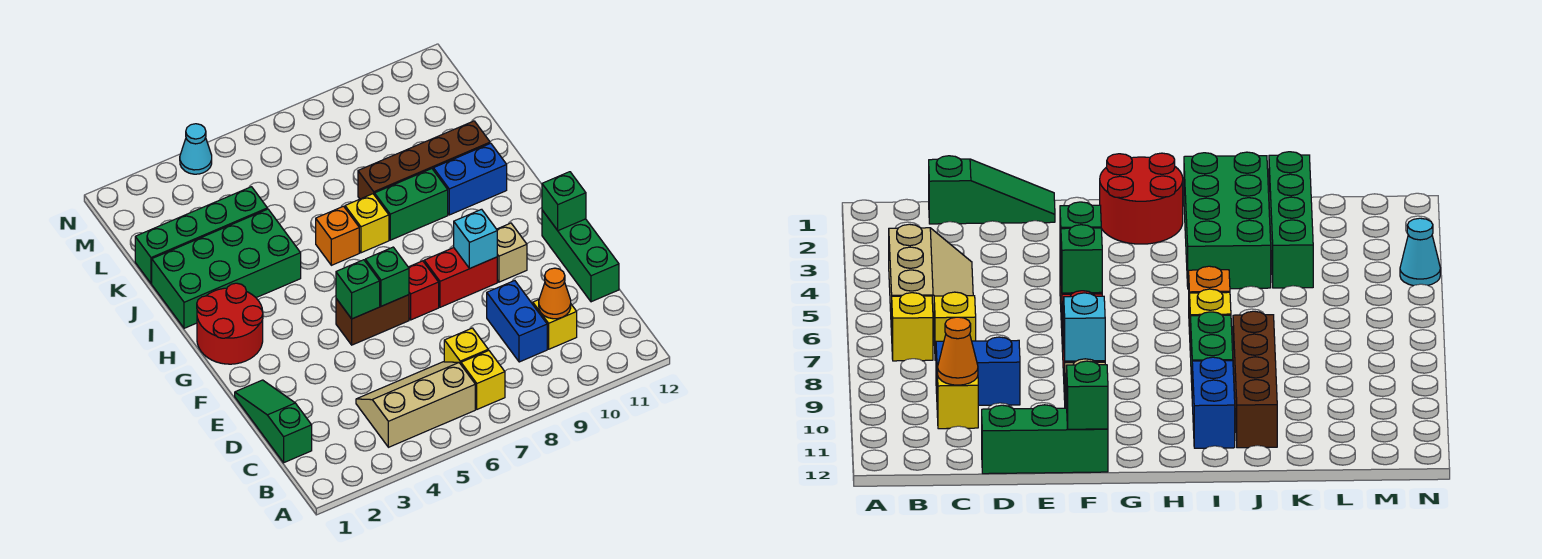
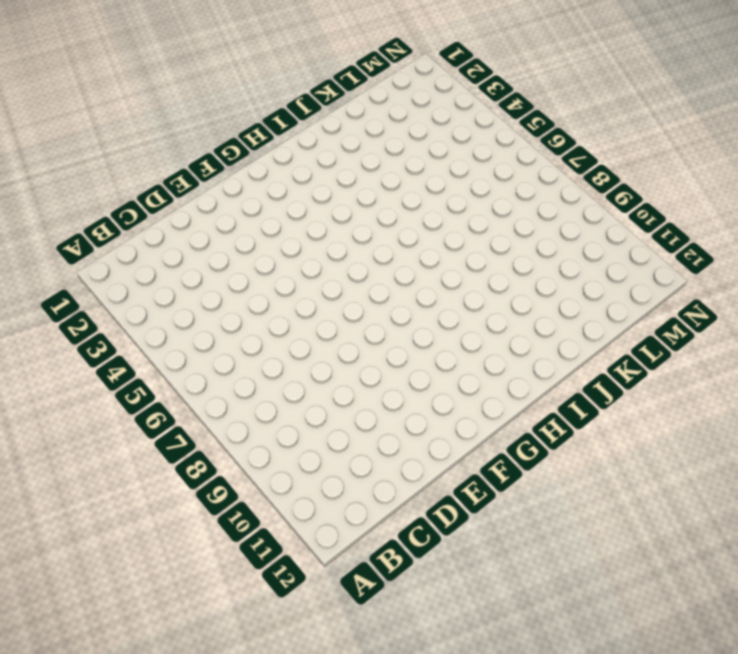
none -> tan slope B4:C6 level 1 top B
none -> yellow brick B7 level 1
none -> green slope C1:E1 level 1 top C

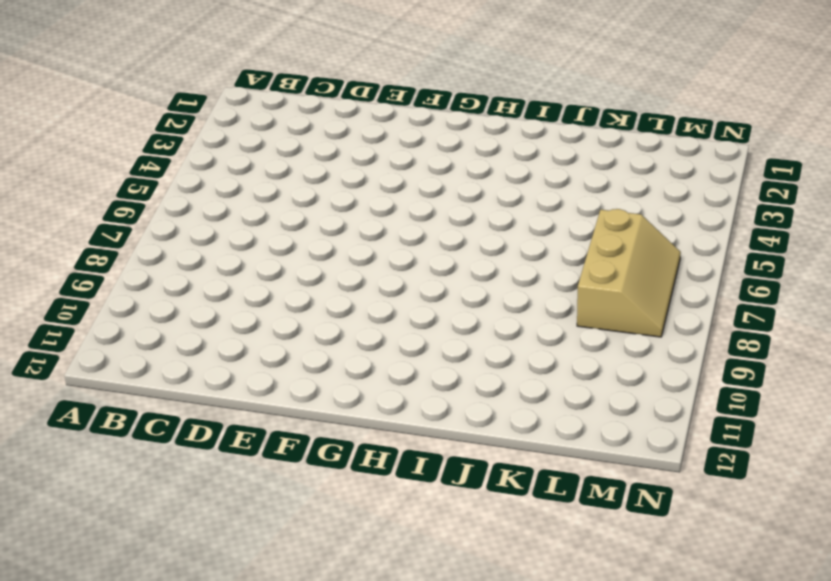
tan slope L6:M8 level 1 top L -> tan slope B4:C6 level 1 top B
none -> yellow brick B7 level 1
none -> green slope C1:E1 level 1 top C
none -> yellow brick C7 level 1

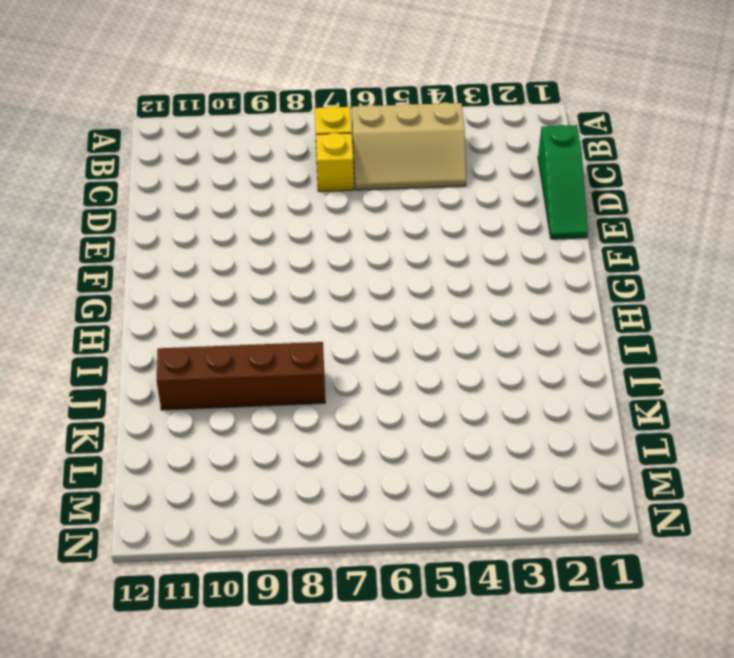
none -> blue brick C9:D9 level 1
none -> yellow brick C10 level 1
none -> green brick D12:F12 level 1

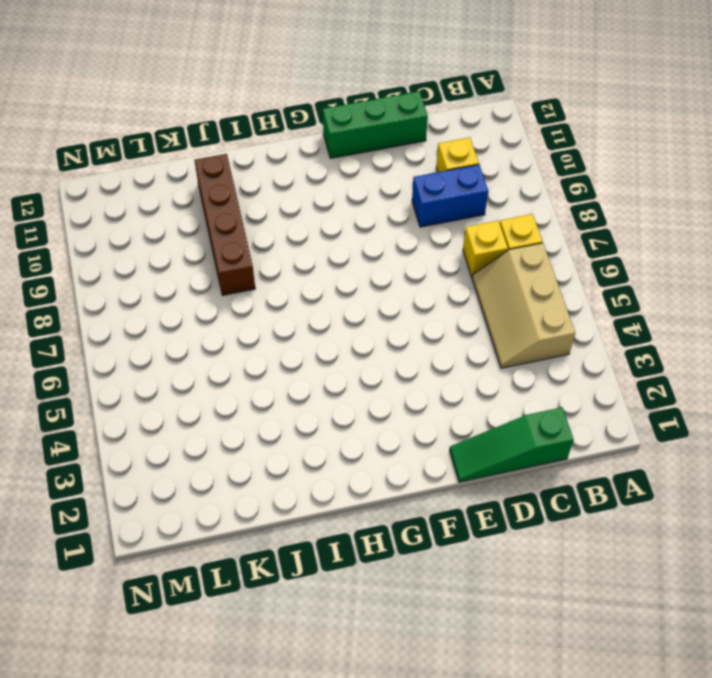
none -> brown brick F5:F6 level 1
none -> red brick F7 level 1
none -> red brick F8:F9 level 1

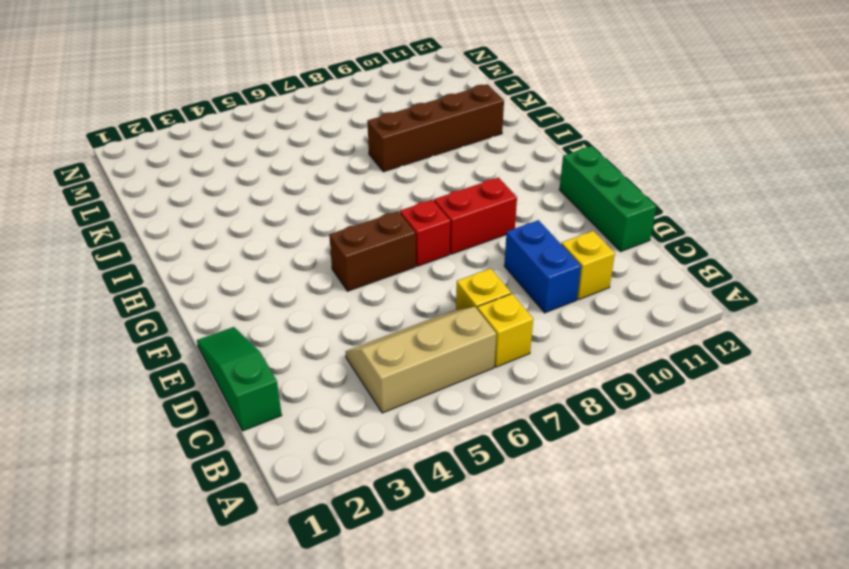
none -> tan brick F10 level 1
none -> red round brick G1:H2 level 1
none -> green brick I1:J4 level 1

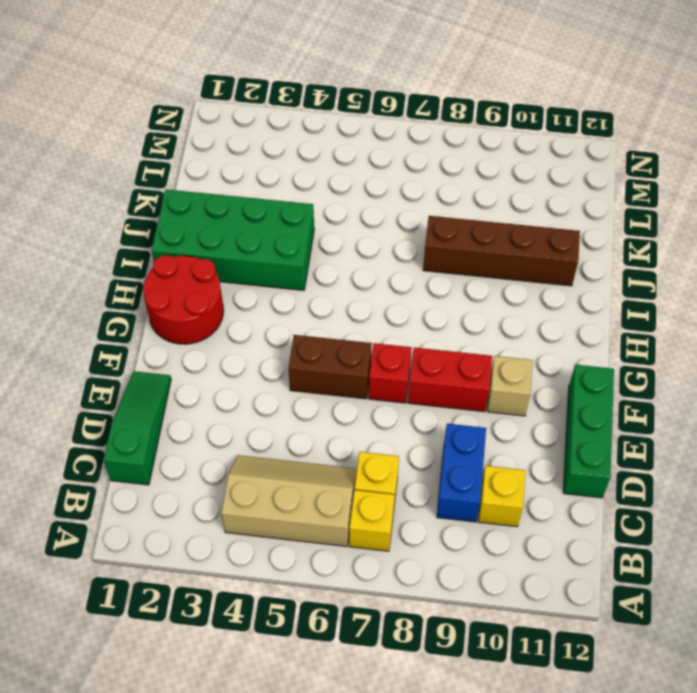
none -> orange brick I6 level 1
none -> yellow brick I7 level 1
none -> green brick I8:I9 level 1

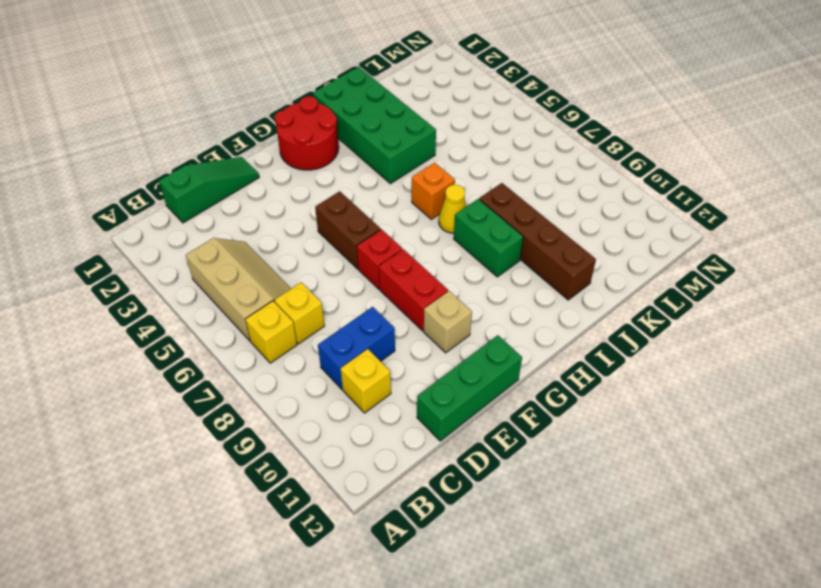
yellow cone I7 level 1 -> yellow brick I7 level 1
none -> blue brick I10:I11 level 1
none -> green brick K1:K4 level 1
none -> cyan cone N4 level 1

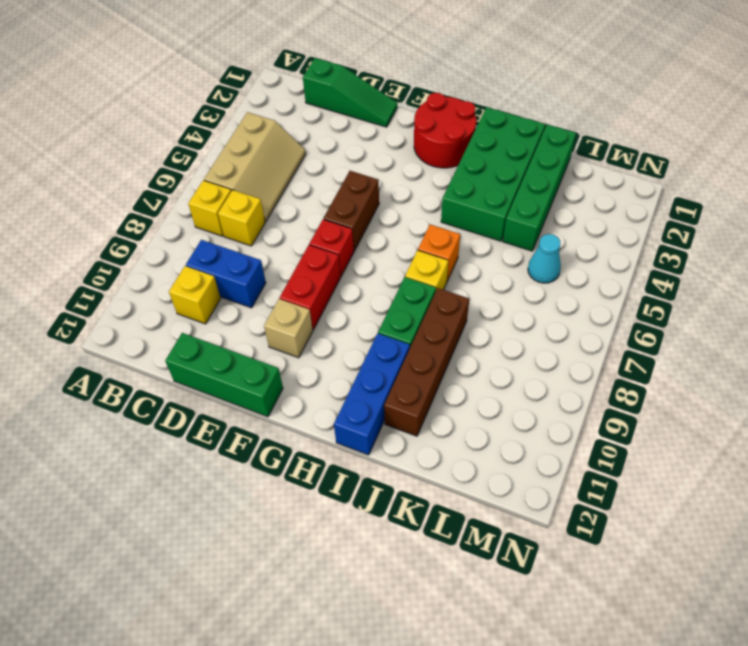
blue brick I10:I12 level 1 -> blue brick I10:I11 level 1
cyan cone L5 level 1 -> cyan cone N4 level 1
none -> orange cone C10 level 2
none -> green brick F5 level 2
none -> green brick F6 level 2

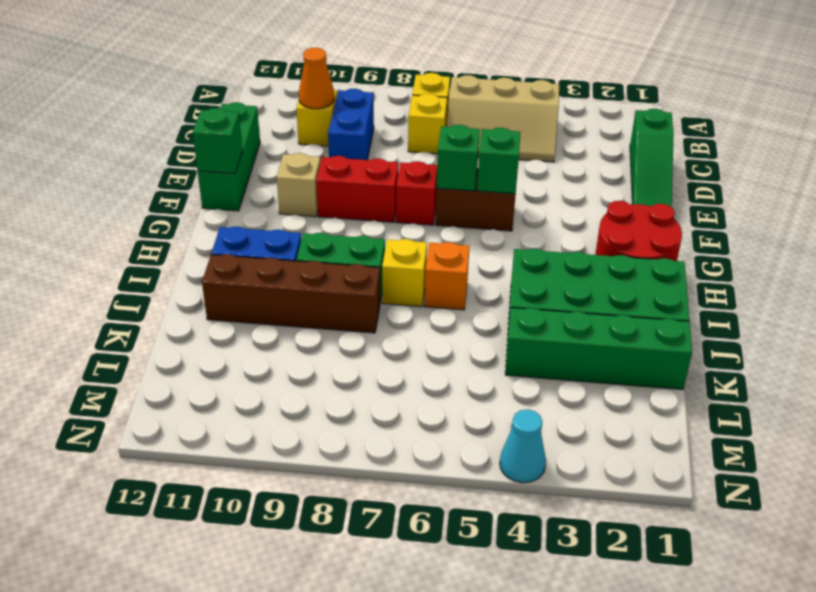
none -> cyan brick F9 level 2

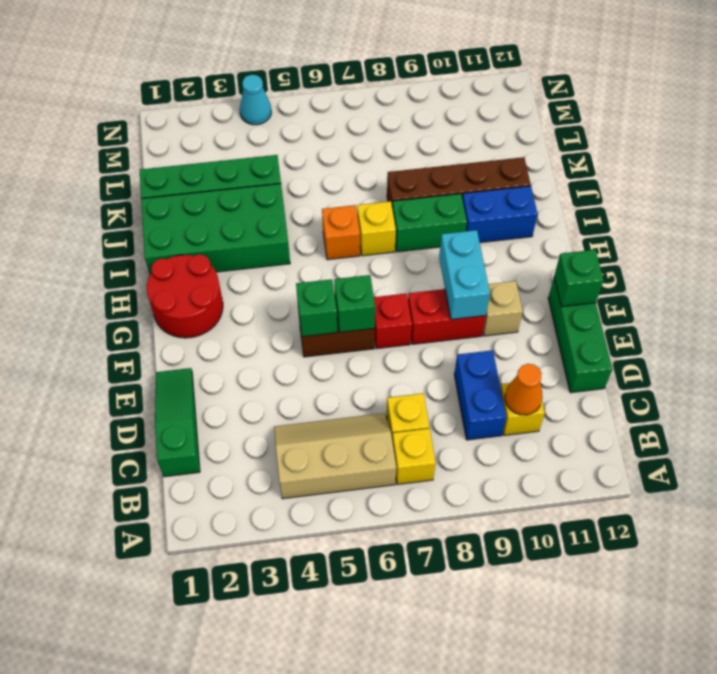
cyan brick F9:G9 level 2 -> cyan brick F9 level 2

